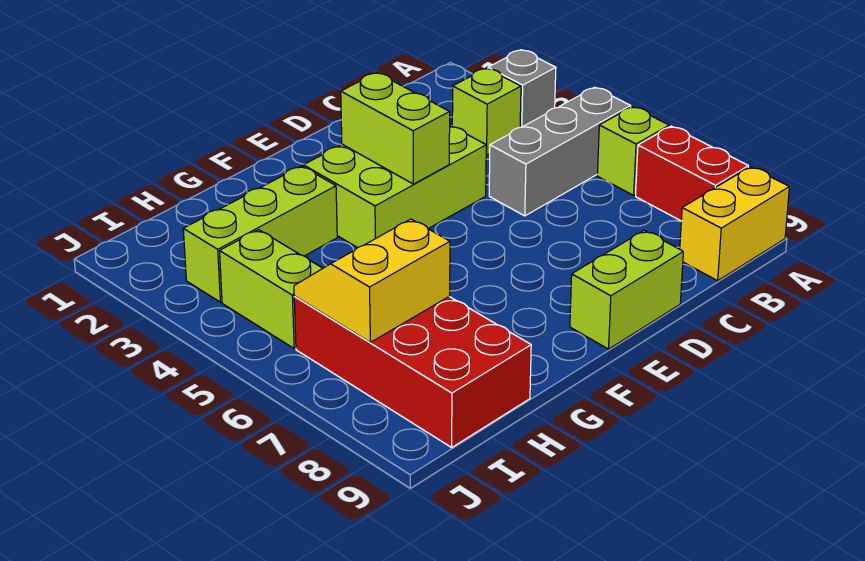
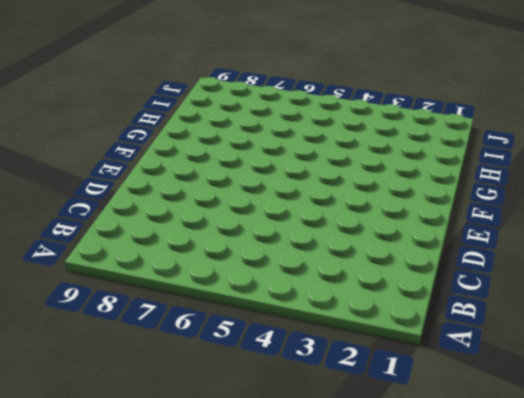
none -> grey brick A3 level 1
none -> grey brick A5:C5 level 1
none -> lime brick A6 level 1

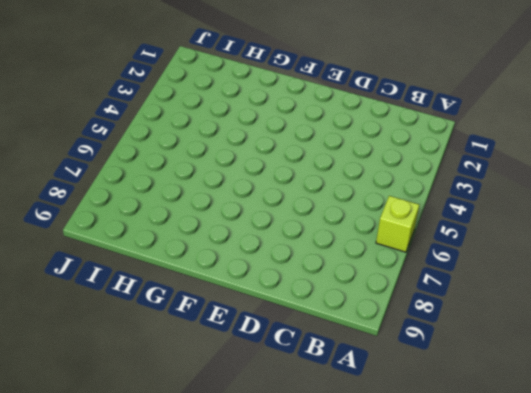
none -> grey brick A3 level 1
none -> grey brick A5:C5 level 1
none -> red brick A7:A8 level 1

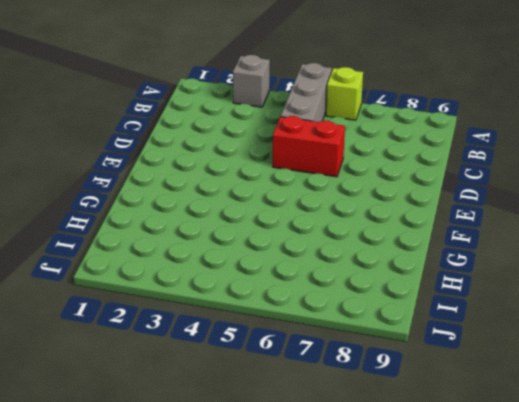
red brick D5:D6 level 1 -> red brick A7:A8 level 1
none -> yellow brick A9:B9 level 1
none -> lime brick B3 level 1
none -> lime brick D3:F4 level 1

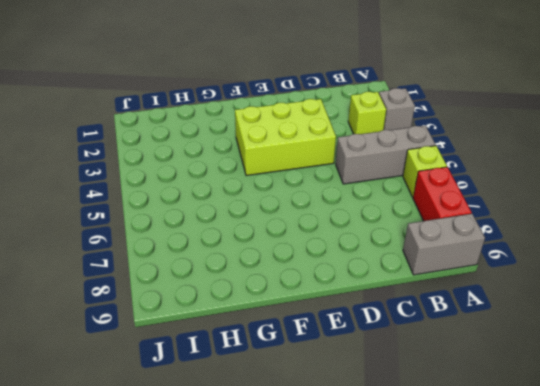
grey brick A9:B9 level 1 -> yellow brick A9:B9 level 1
none -> lime brick D9:E9 level 1
none -> lime brick G3:I3 level 1
none -> red brick H6:I9 level 1

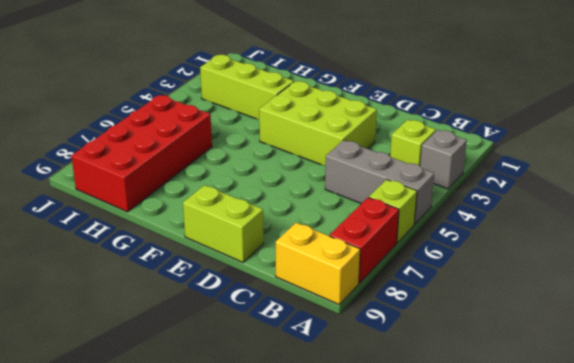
none -> lime brick I4:I5 level 1
none -> lime brick E3:E4 level 2
none -> yellow slope H6:I7 level 2 top 7

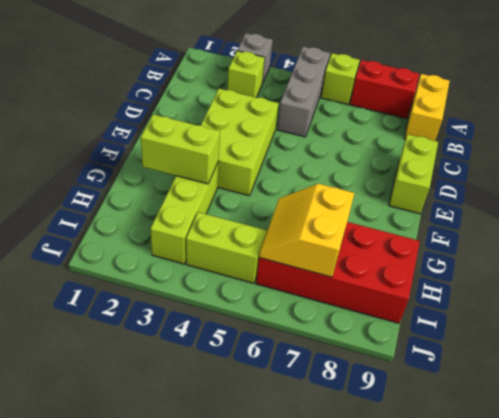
lime brick G2:G3 level 2 -> lime brick E3:E4 level 2

